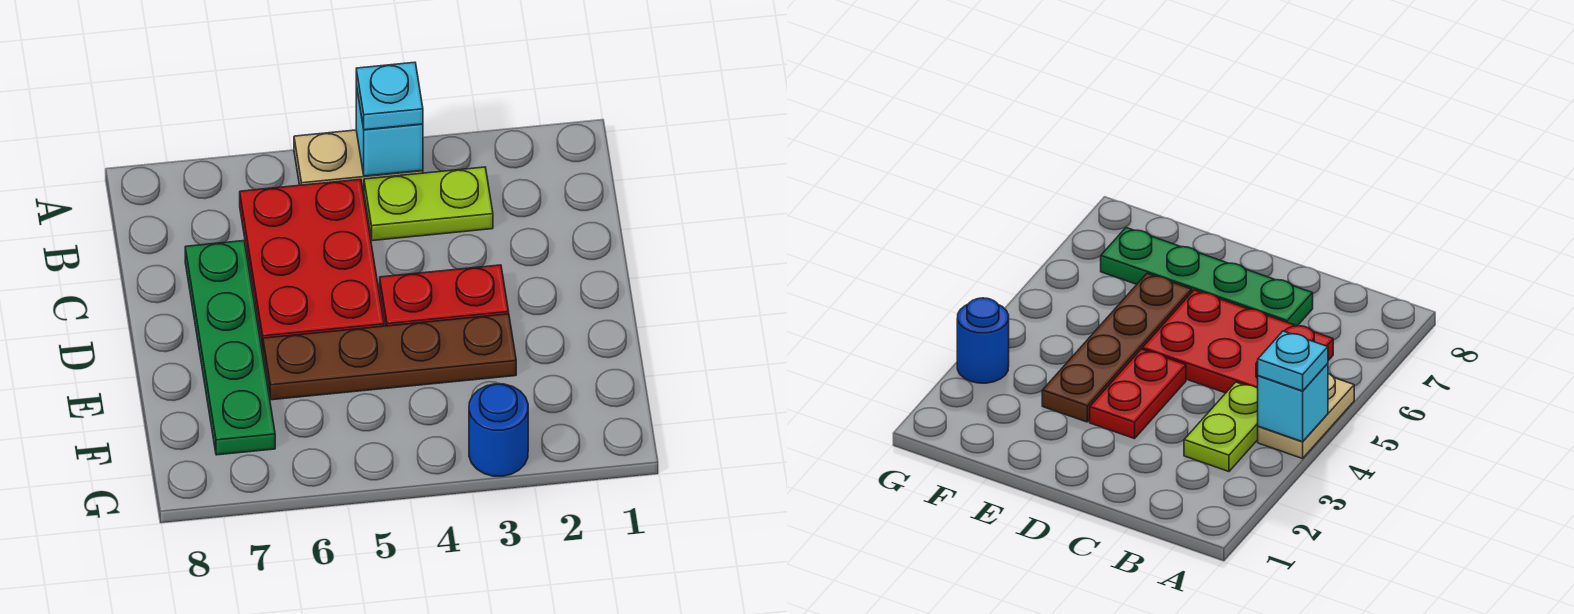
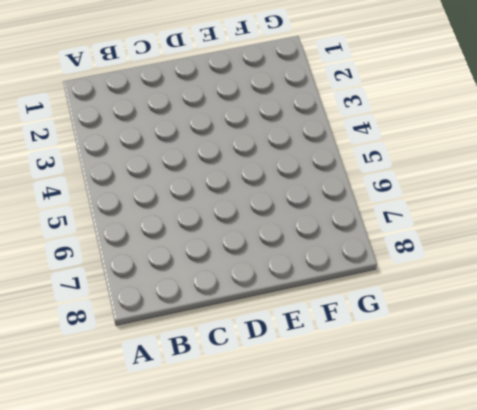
none -> tan plate A4:A5 level 1
none -> lime plate B3:B4 level 1

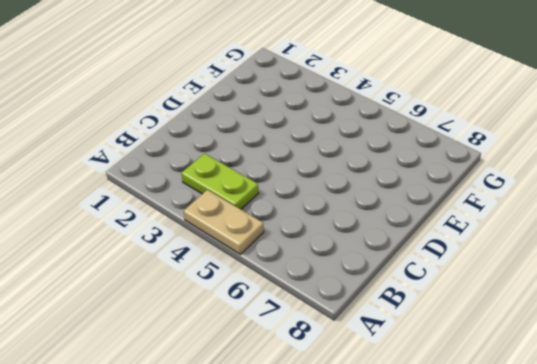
none -> red plate B5:D6 level 1
none -> green plate C7:F7 level 1

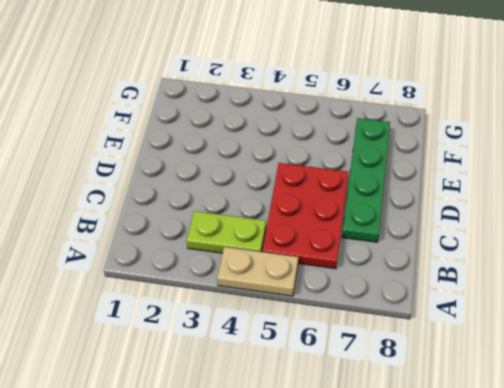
none -> red plate D3:D4 level 1
none -> brown plate E3:E6 level 1

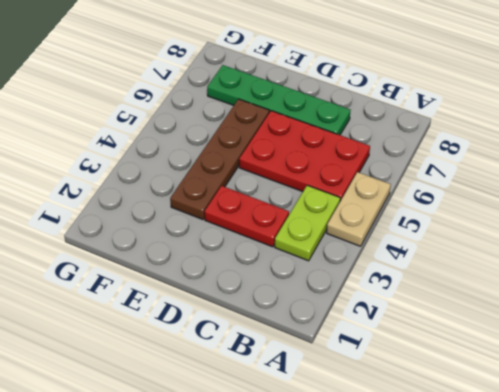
red plate C3:D3 level 1 -> red plate D3:D4 level 1
none -> blue round brick G3 level 1
none -> cyan brick A4 level 2

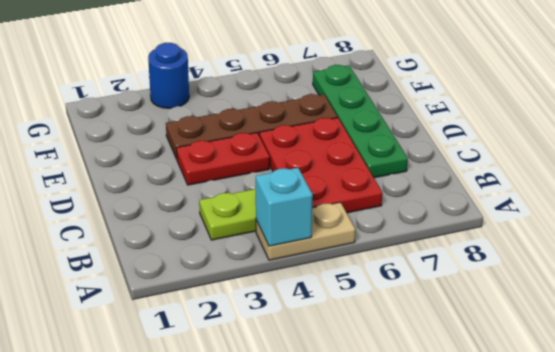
none -> cyan plate A4 level 3

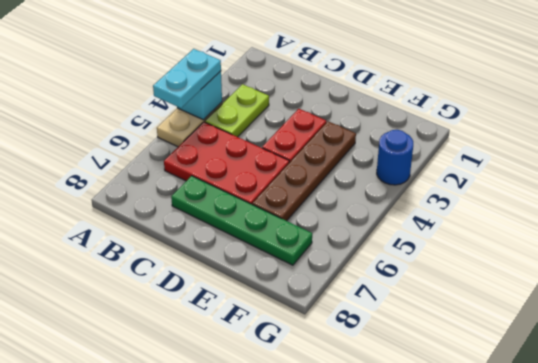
cyan plate A4:A5 level 3 -> cyan plate A4 level 3

